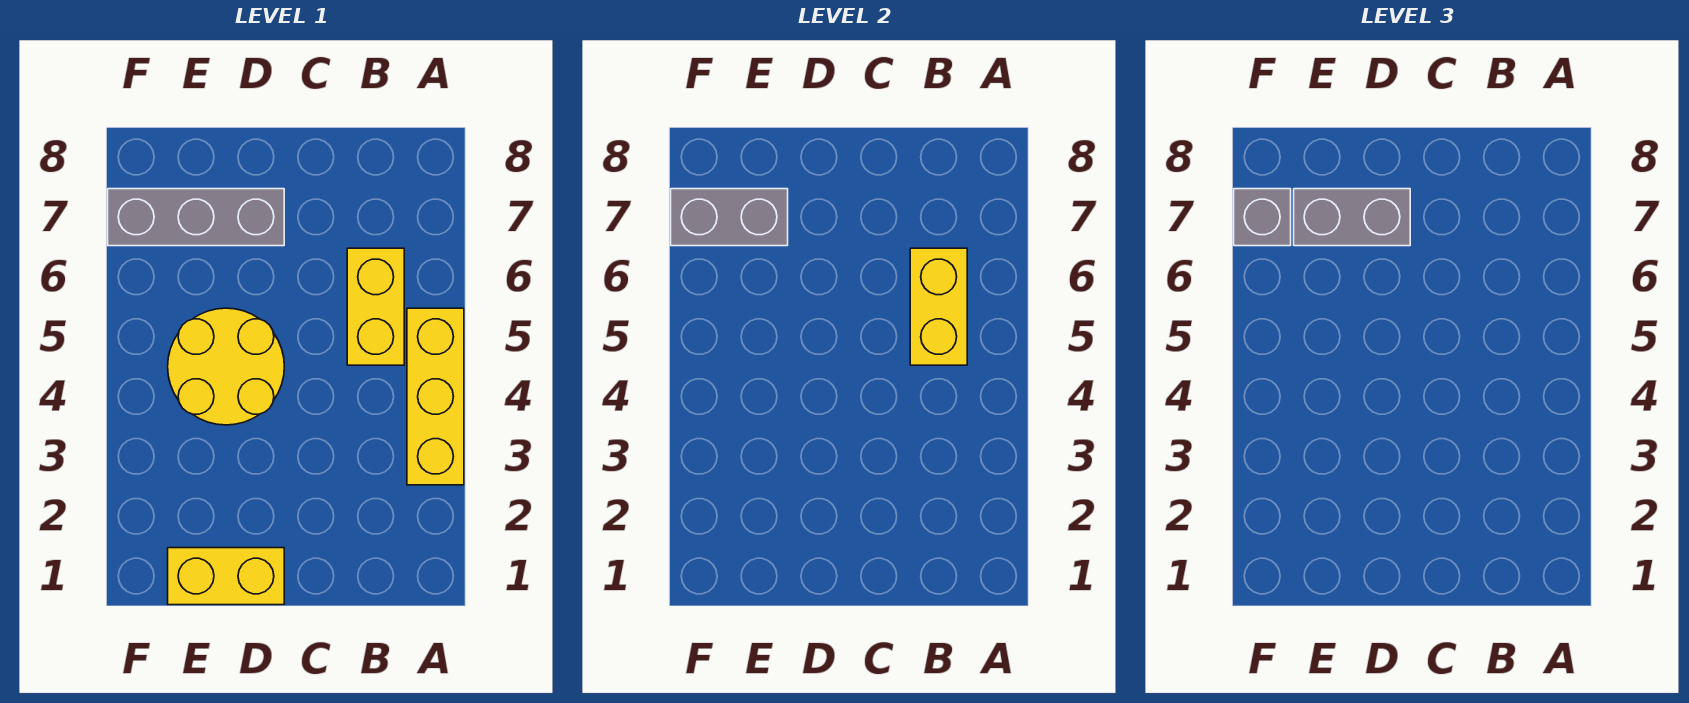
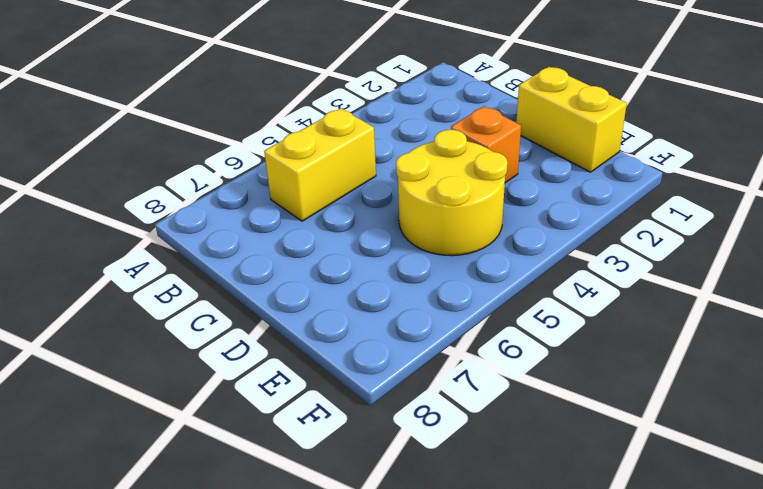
orange brick D3 level 1 -> none
none -> yellow brick A3:A5 level 1
none -> grey brick D7:F7 level 1

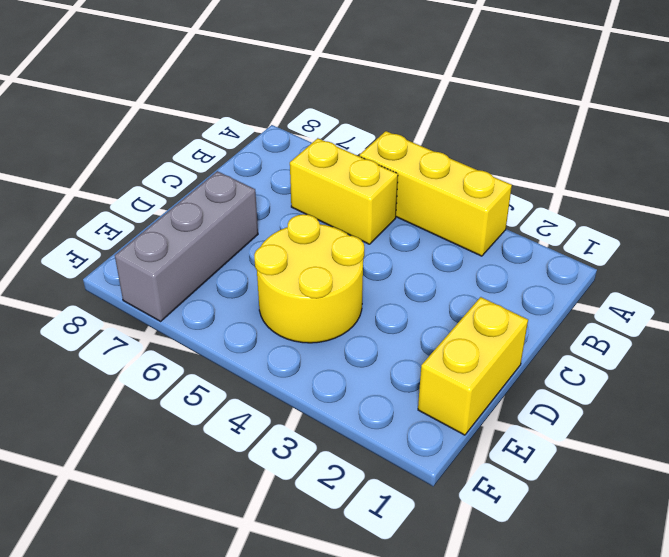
none -> yellow brick B5:B6 level 2
none -> grey brick E7:F7 level 2

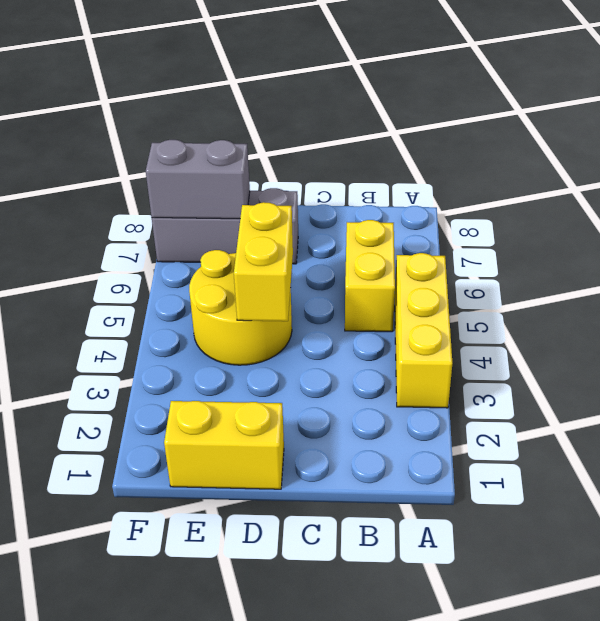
yellow brick D4:D5 level 2 -> yellow brick B5:B6 level 2
none -> grey brick D7:E7 level 3
none -> grey brick F7 level 3

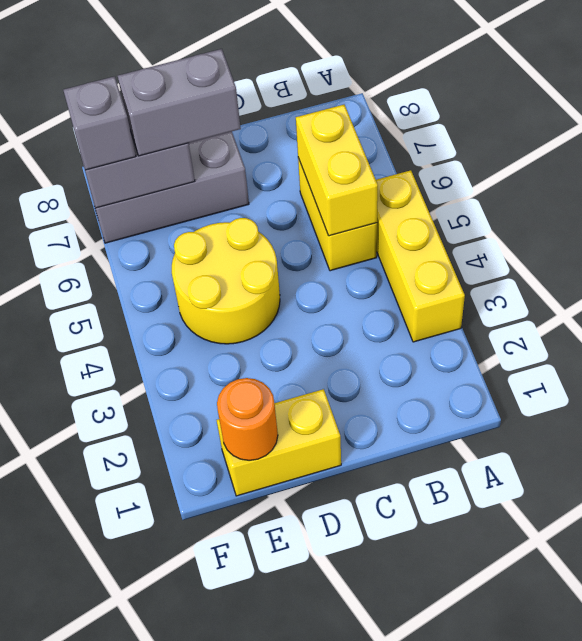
orange round brick E1 level 2 -> none

